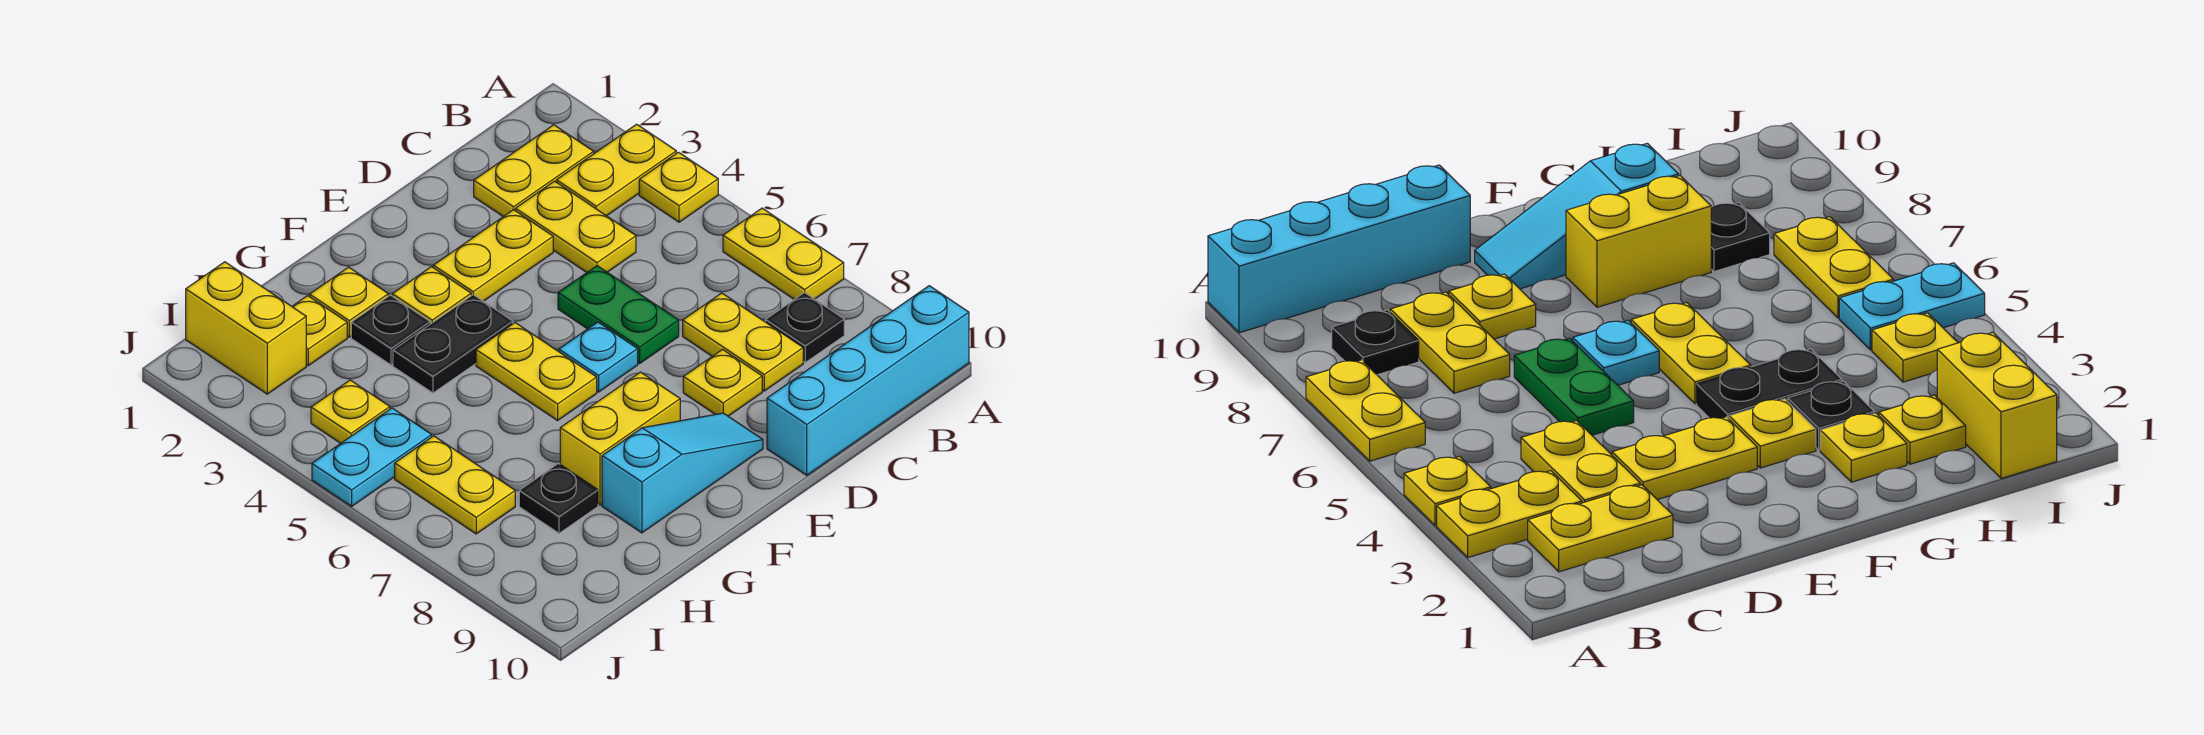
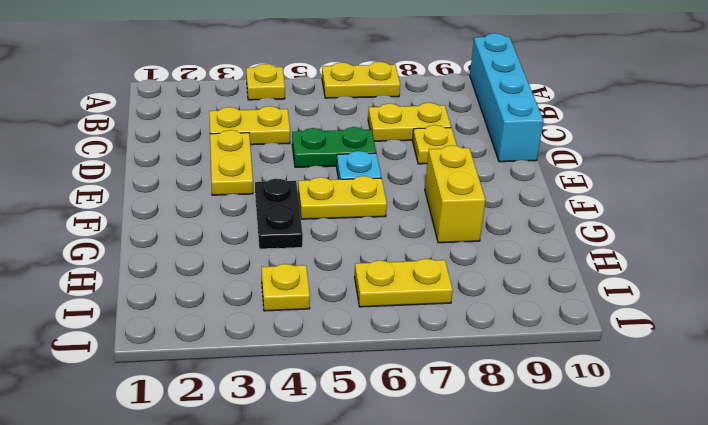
none -> yellow plate A3:B3 level 1
none -> yellow plate B2:C2 level 1
none -> black plate B8 level 1

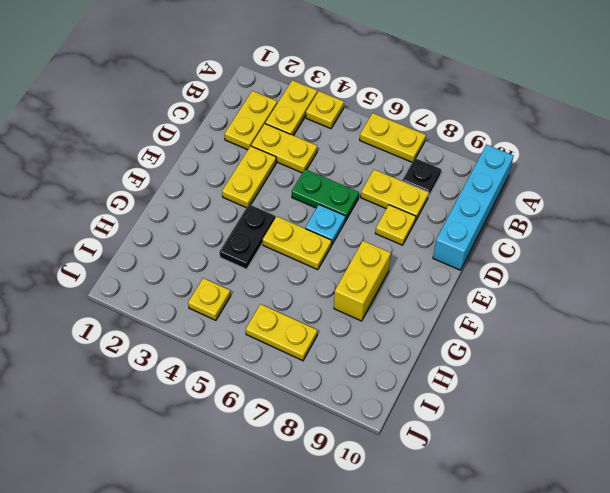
none -> cyan slope E9:G9 level 1 top G
none -> yellow plate F3 level 1
none -> yellow plate G2 level 1

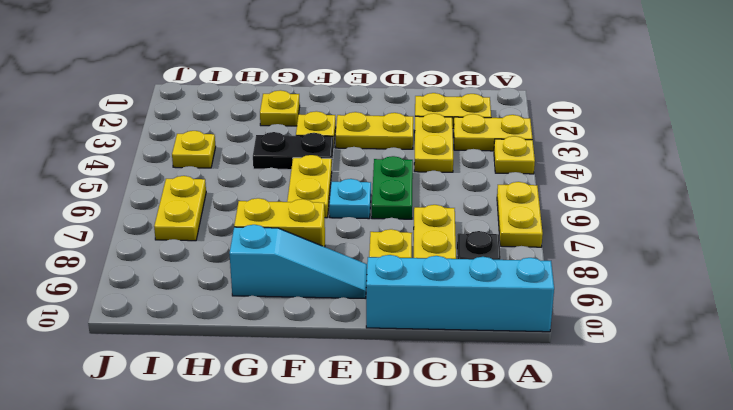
none -> black plate G3 level 1
none -> yellow plate H2 level 1
none -> black plate H8 level 1

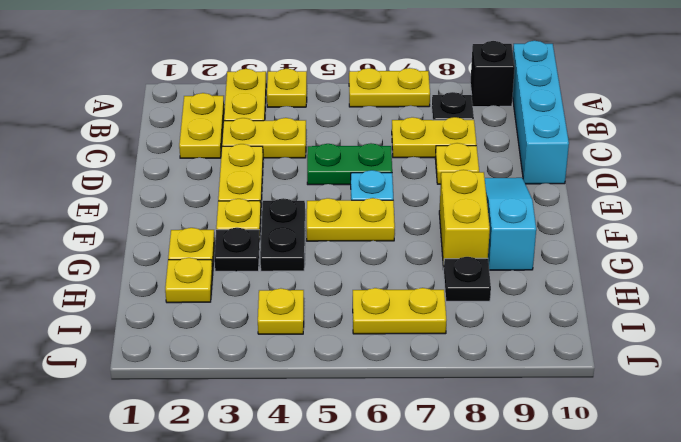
black brick A9 level 1 -> none
none -> yellow brick I1:I2 level 1
none -> cyan plate I5:J5 level 1

